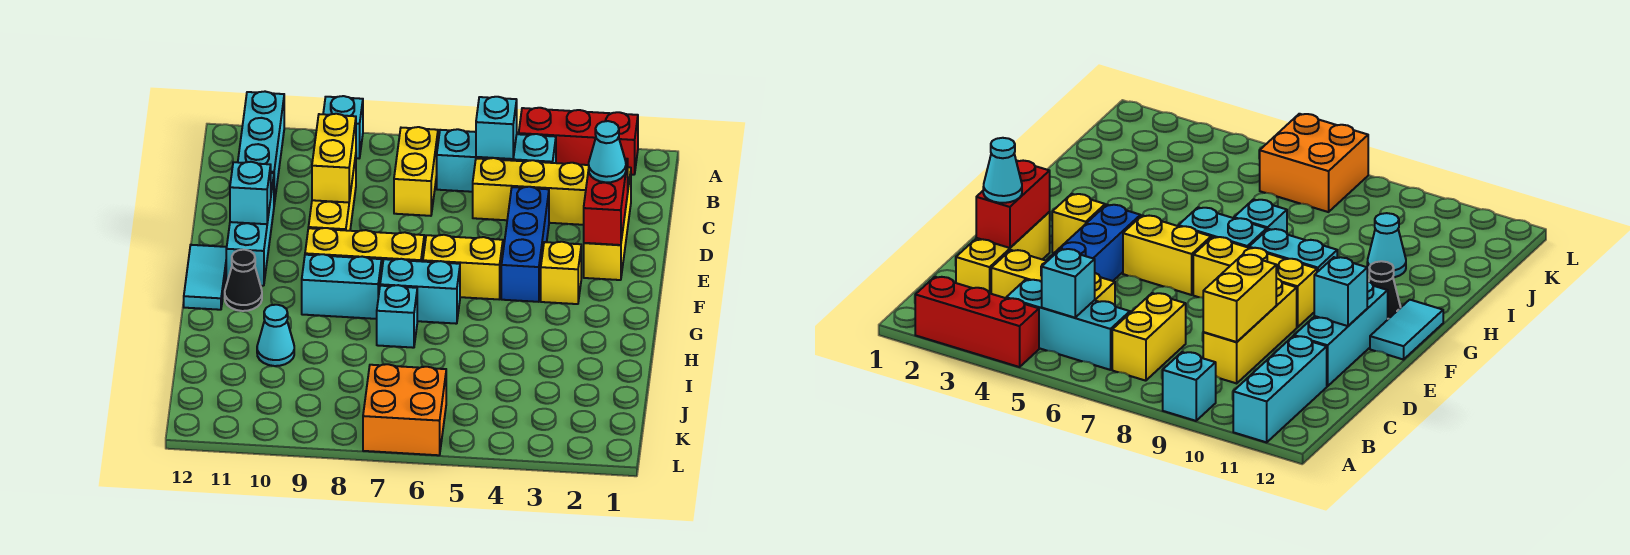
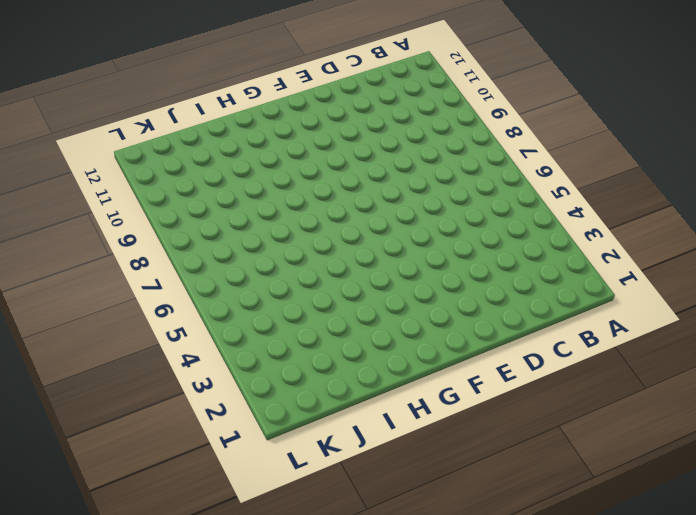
none -> red brick A2:A4 level 1
none -> cyan brick A9 level 1
none -> cyan brick A11:C11 level 1

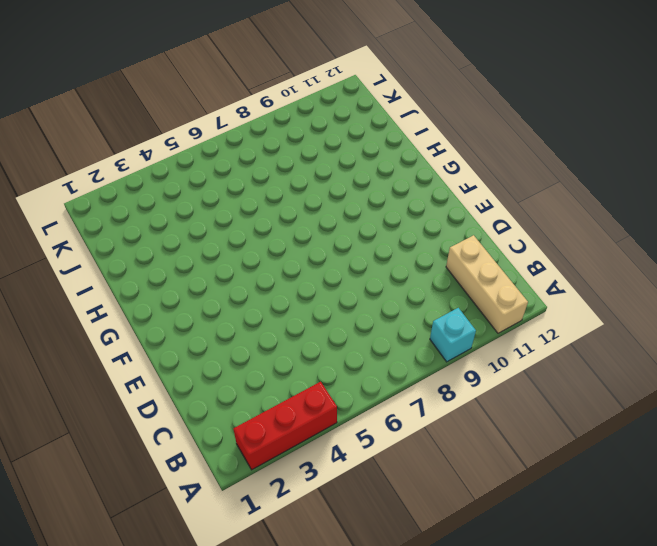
tan brick A11:C11 level 1 -> cyan brick A11:C11 level 1
none -> cyan brick B4:B6 level 1
none -> yellow brick B7:C7 level 1
none -> yellow brick C2:E2 level 1

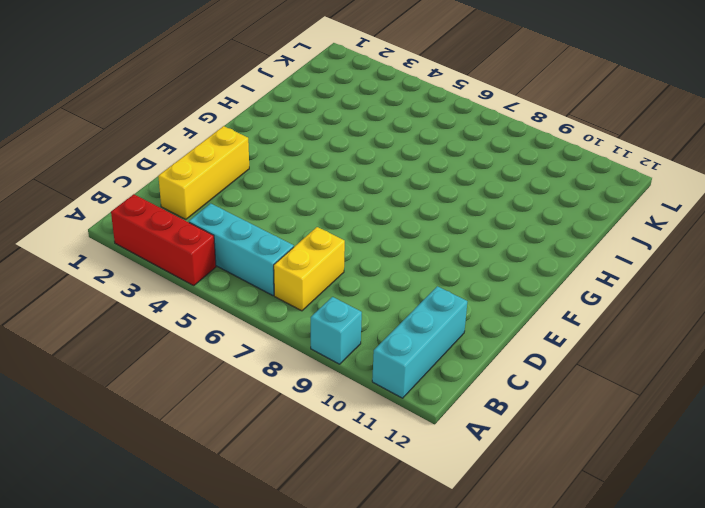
none -> yellow brick C3:C5 level 1
none -> yellow brick C9:E9 level 1
none -> blue brick D4:F4 level 1

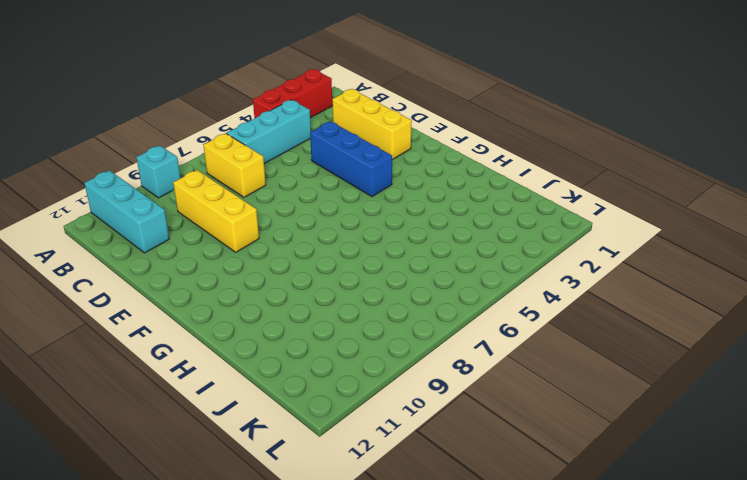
none -> yellow brick C3:C5 level 1
none -> cyan brick D11:F11 level 1
none -> yellow brick F3 level 1

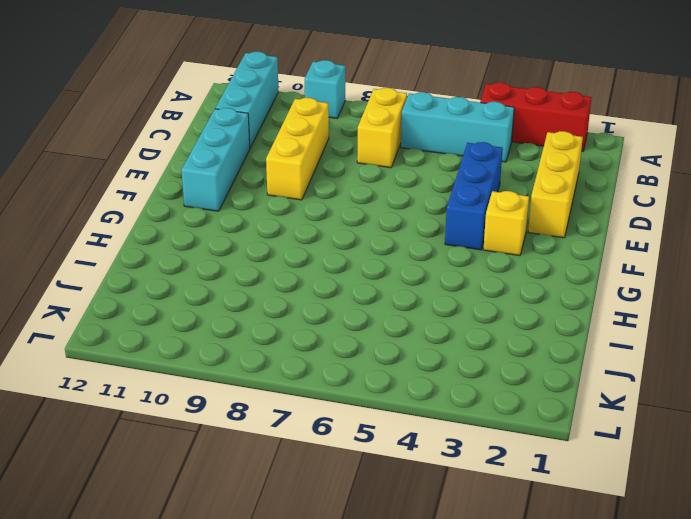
none -> yellow brick C3:C5 level 1
none -> yellow brick F5:F6 level 1
none -> yellow brick F7:F9 level 1

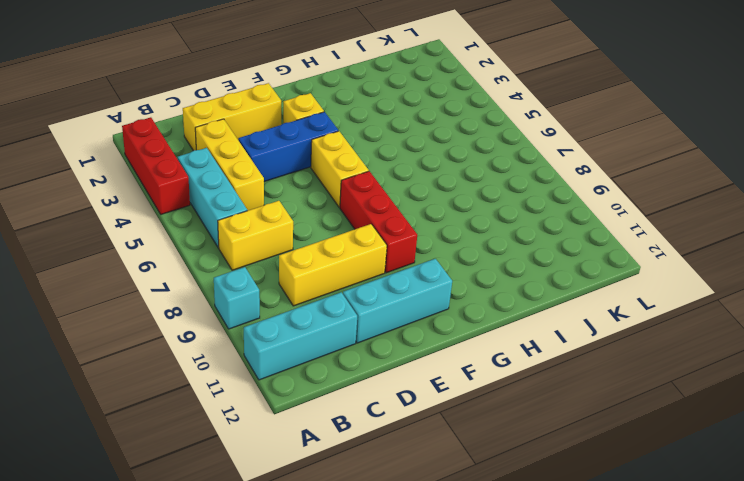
red brick F7:F9 level 1 -> yellow brick F7:F9 level 1
none -> cyan tile F12:G12 level 1
none -> cyan brick G6:G7 level 1
none -> cyan brick G8:G9 level 1

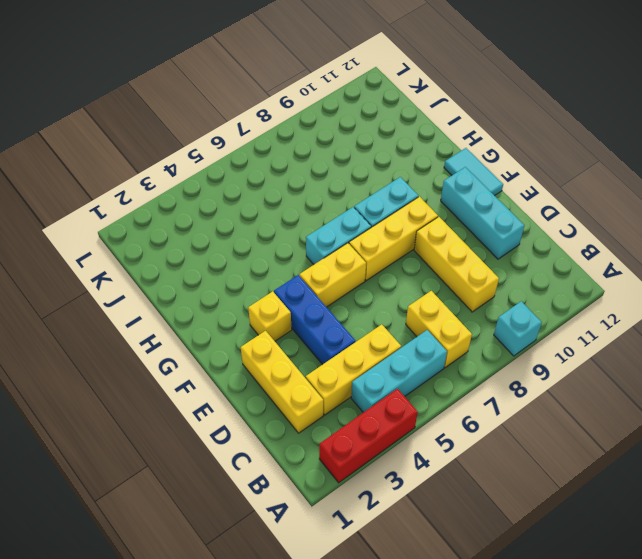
none -> cyan brick A11:C11 level 1
none -> black cone G11 level 1
none -> cyan brick H7 level 1

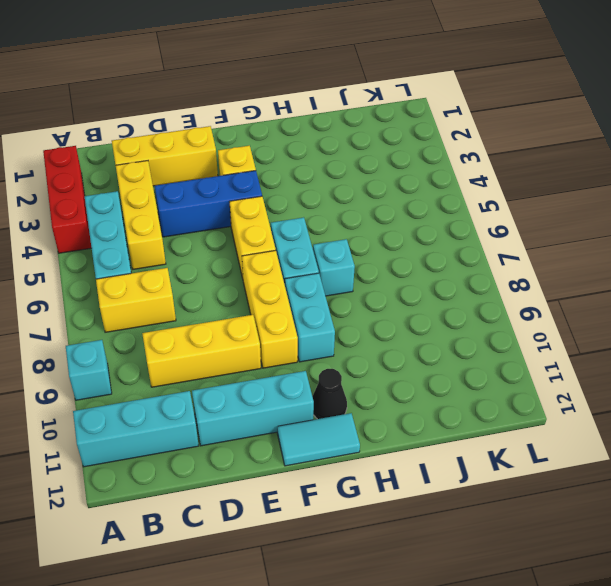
none -> cyan cone I10 level 1
none -> orange brick K6:L7 level 1
none -> cyan brick B5 level 2

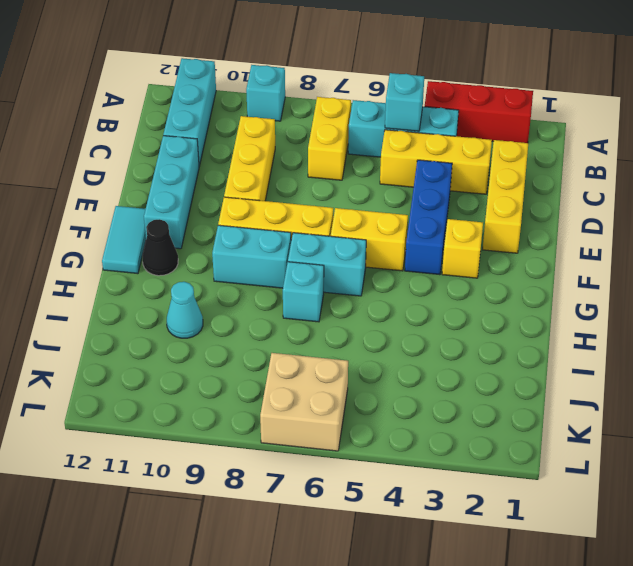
tan brick K6:L7 level 1 -> orange brick K6:L7 level 1
none -> yellow brick C9:D9 level 2
none -> red brick D2:E2 level 2
none -> cyan brick E11 level 2

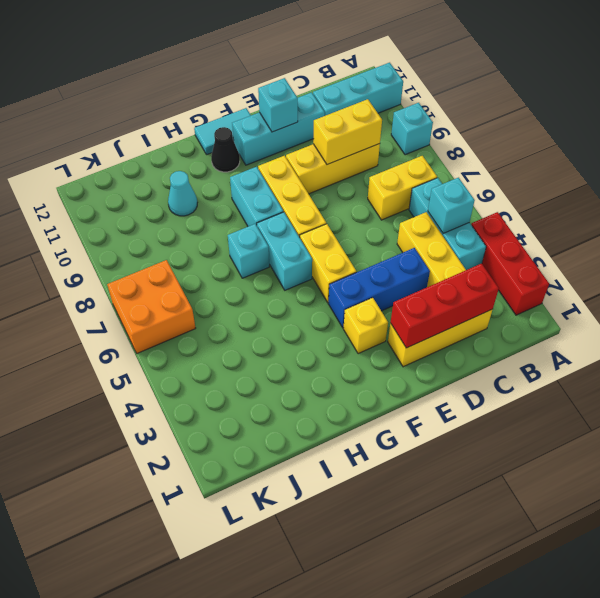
red brick C2:E2 level 2 -> red brick D2:E2 level 2
none -> cyan cone D2 level 3

